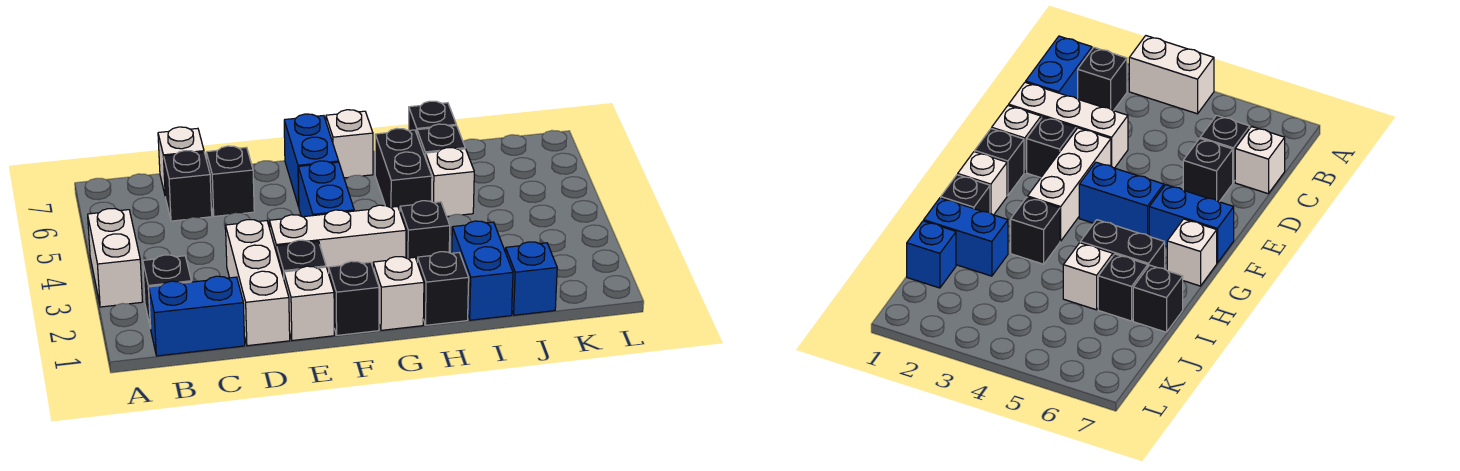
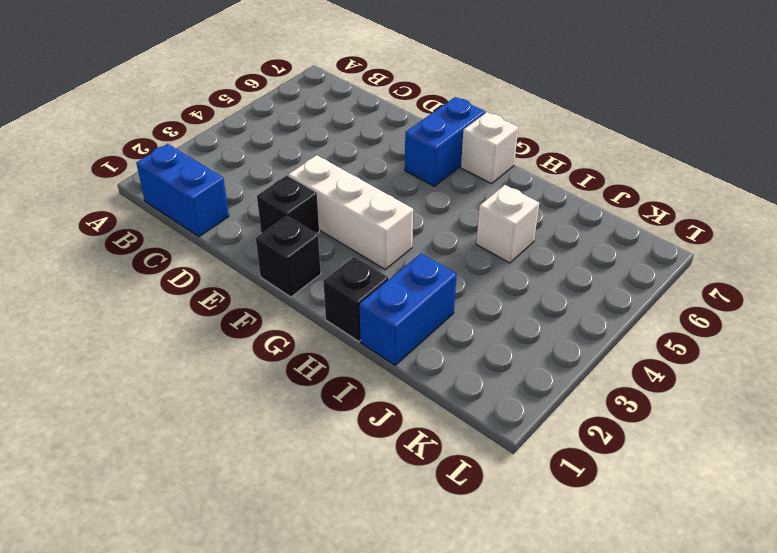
none -> white brick A3:A4 level 1
none -> black brick B2 level 1
none -> black brick C6 level 1

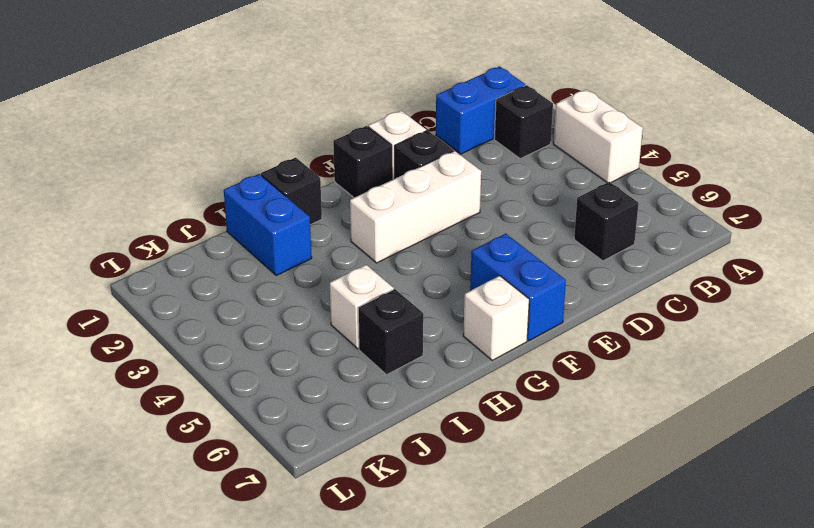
none -> white brick C7 level 1
none -> white brick D1:D3 level 1
none -> black brick D6 level 1

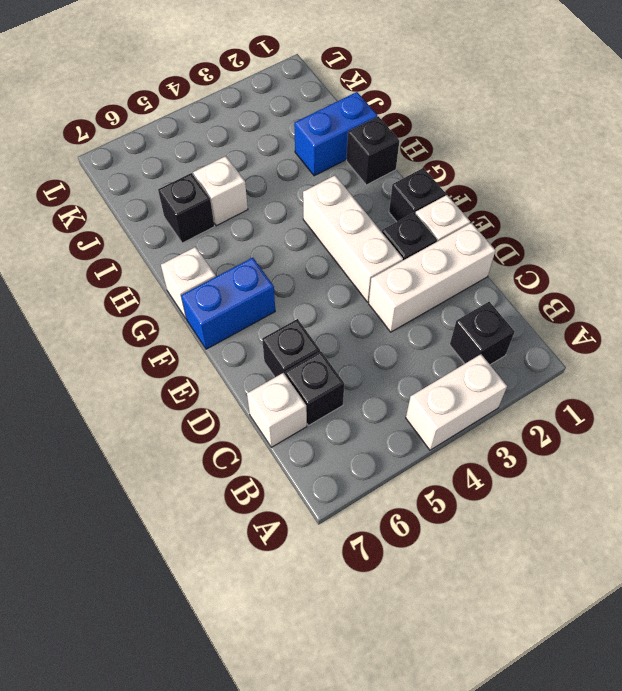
none -> blue brick B1:C1 level 1
none -> blue brick F4:F5 level 1
none -> white brick G1 level 1

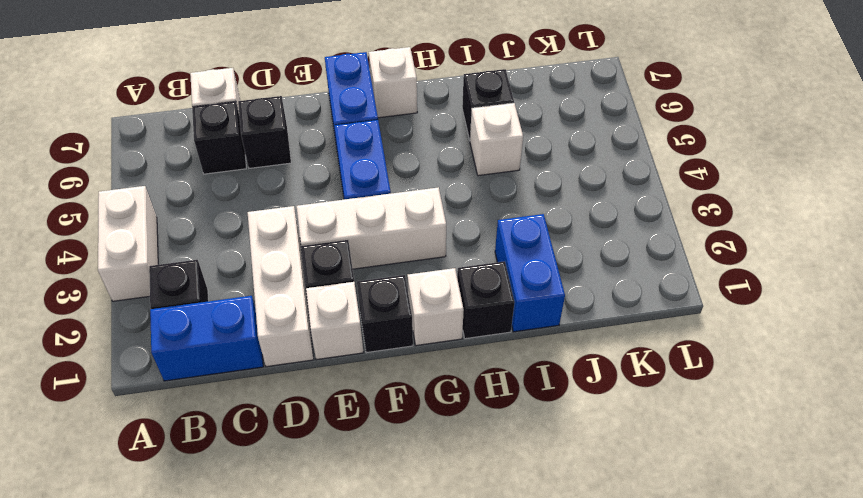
none -> black brick H3 level 1
none -> black brick H5:H6 level 1
none -> black brick I7 level 1

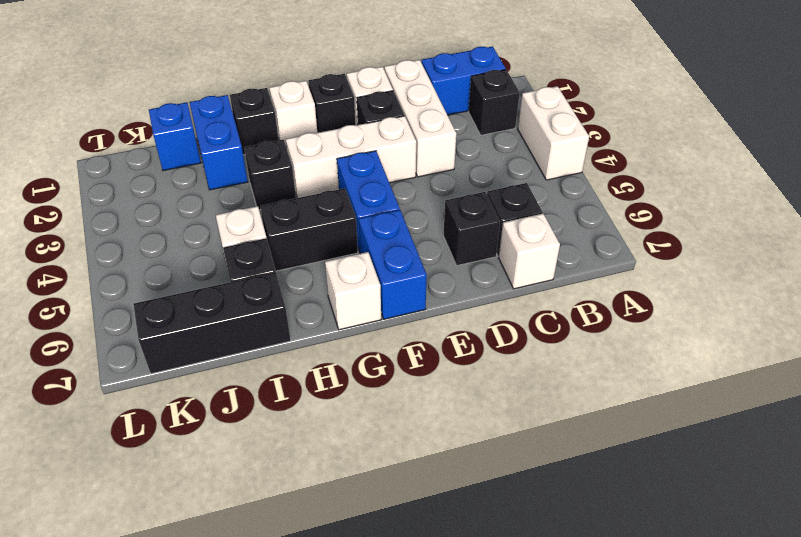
black brick G5:H5 level 1 -> black brick H5:H6 level 1
black brick I7:K7 level 1 -> black brick I7 level 1

